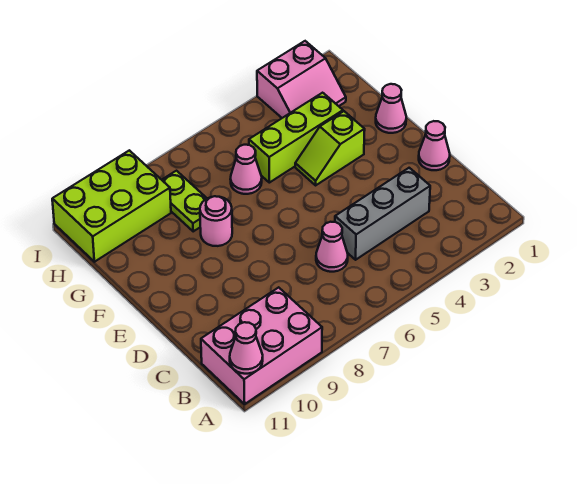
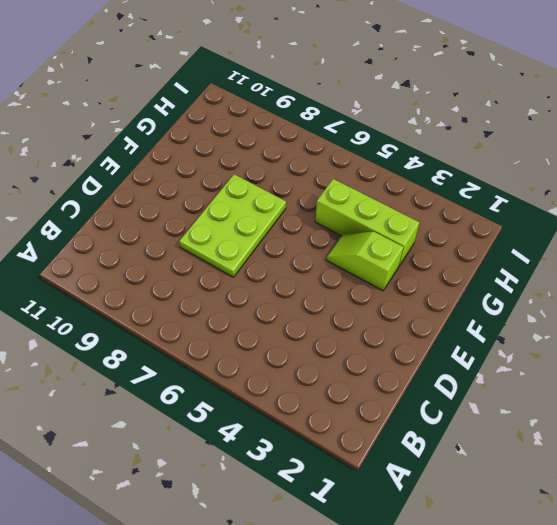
lime plate D7:F8 level 1 -> pink round brick F8 level 1
none -> pink brick A9:B11 level 1
none -> grey brick C3:C5 level 1
none -> pink cone C6 level 1

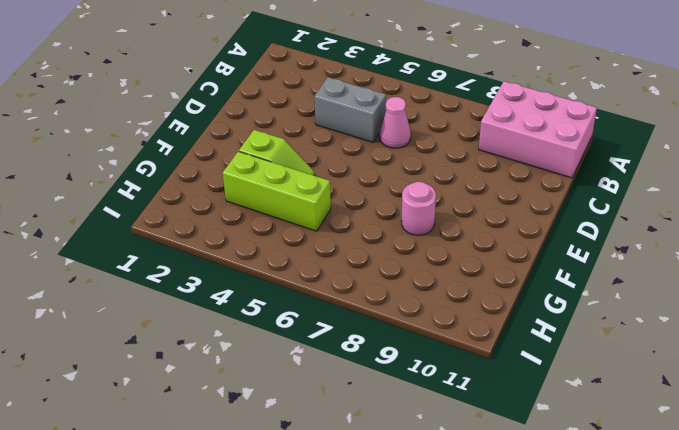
grey brick C4:C5 level 1 -> grey brick C3:C5 level 1
none -> pink cone D1 level 1
none -> pink cone F1 level 1
none -> pink cone G6 level 1

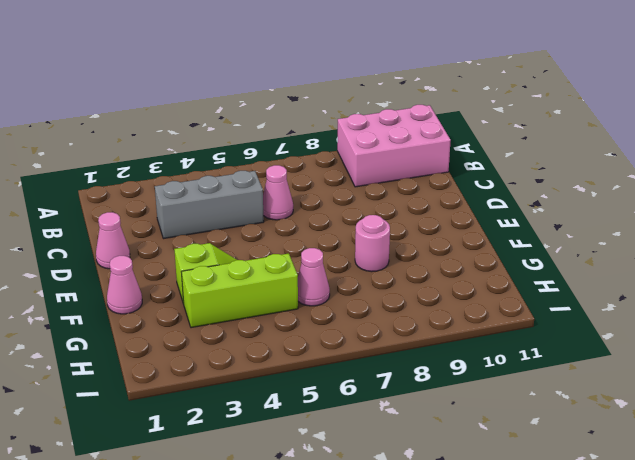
none -> lime plate G8:H8 level 1
none -> pink slope H2:I3 level 1 top I
none -> lime brick H9:I11 level 1

